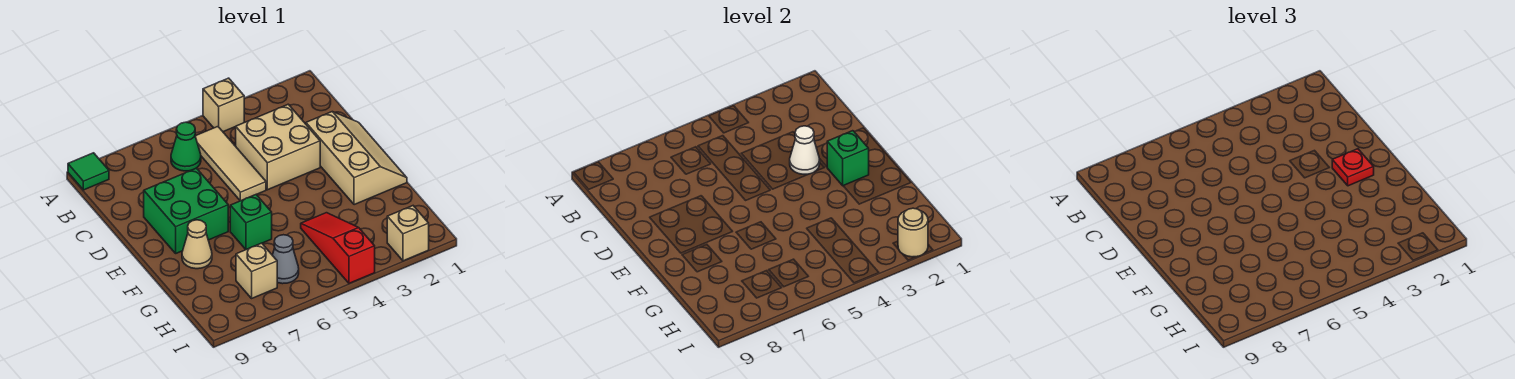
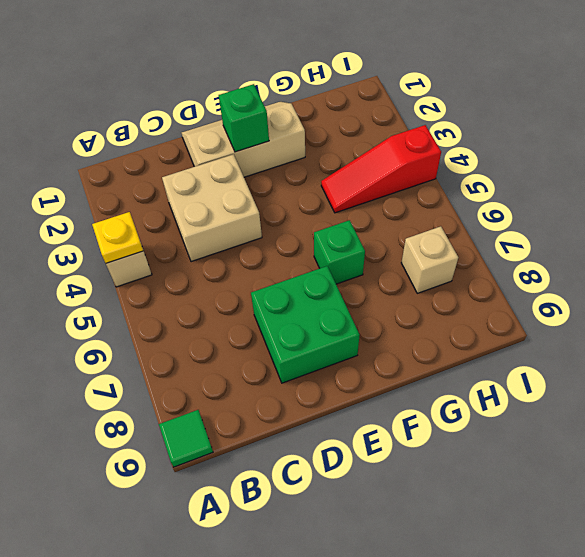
yellow plate A4 level 2 -> none
none -> tan tile B5:D5 level 1
none -> green cone B6 level 1
none -> tan cone F8 level 1

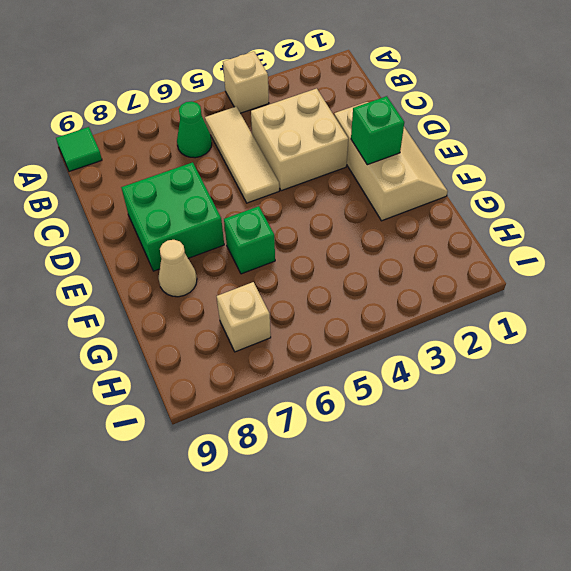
none -> red slope G4:I4 level 1 top I
none -> grey cone H6 level 1
none -> tan brick I2 level 1

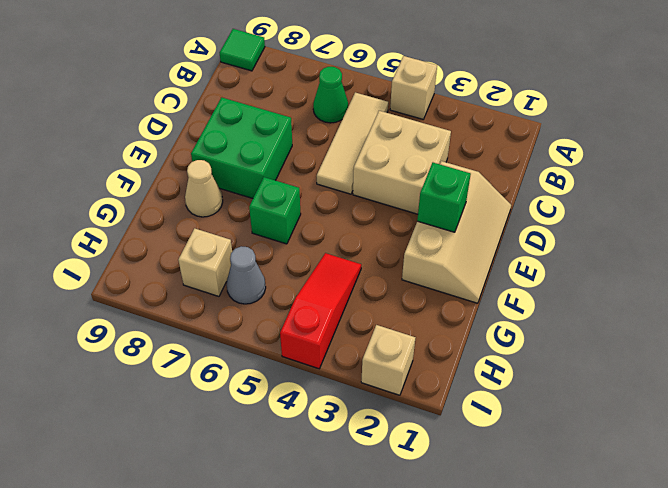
none -> white cone D3 level 2
none -> tan round brick I2 level 2
none -> red plate E2 level 3

